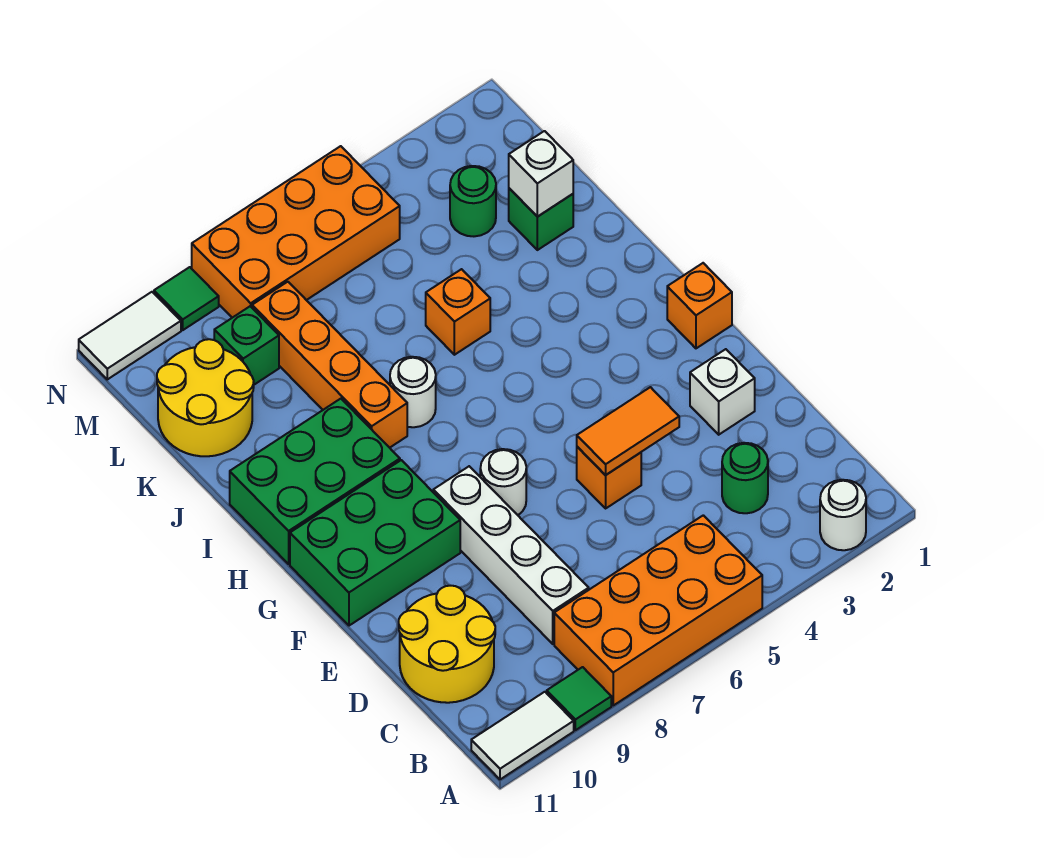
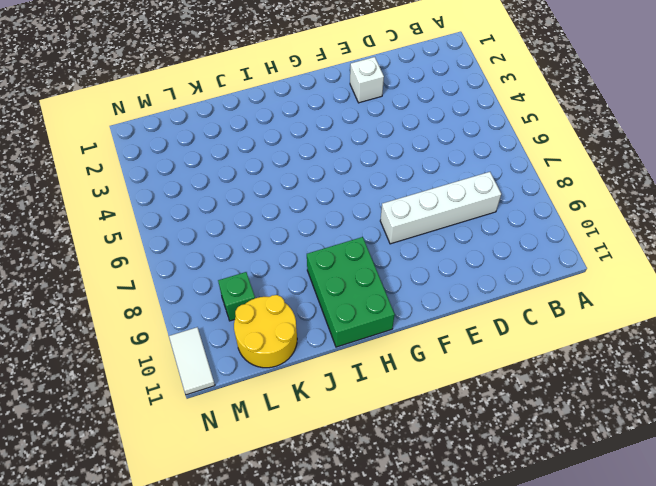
none -> white round brick A2 level 1
none -> orange brick A5:B8 level 1
none -> green tile A9 level 1

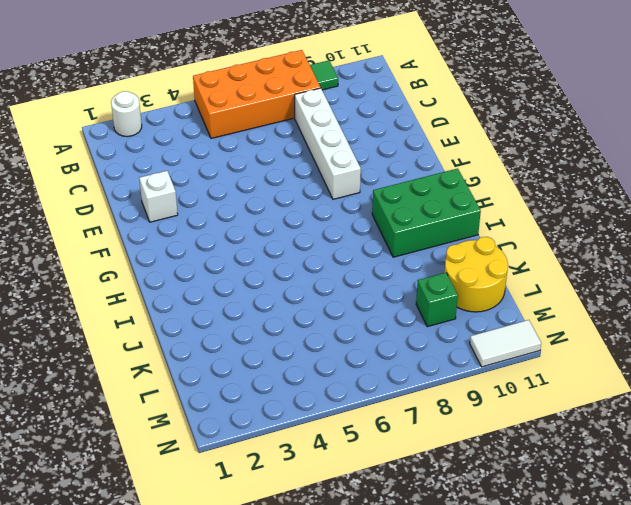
none -> white tile A10:A11 level 1
none -> green round brick C3 level 1
none -> yellow round brick C10:D11 level 1

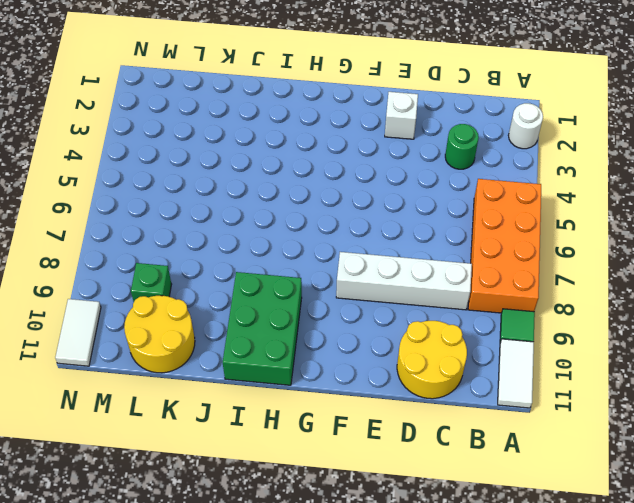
none -> orange brick E5 level 1
none -> white round brick F7 level 1
none -> green brick F9:G11 level 1

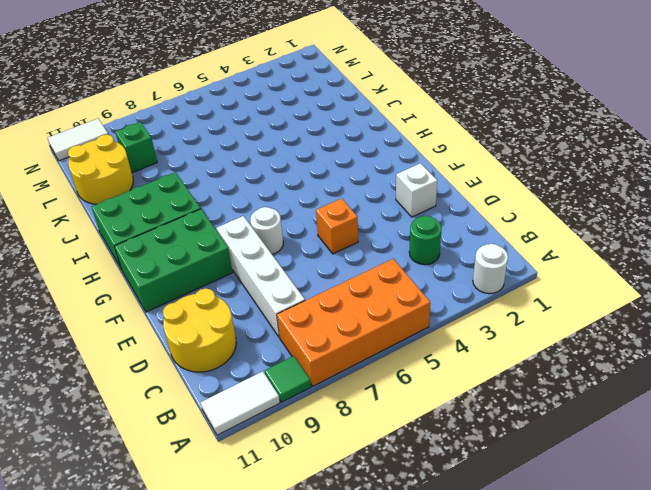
none -> orange brick G1 level 1
none -> white round brick I7 level 1
none -> orange brick I8:L8 level 1

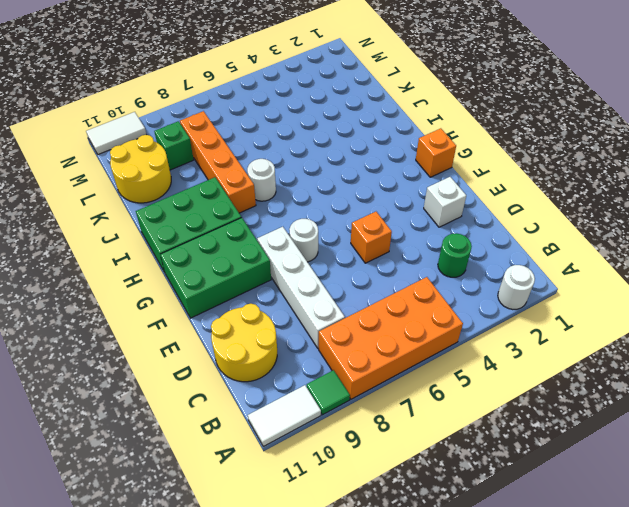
none -> orange brick J5 level 1
none -> green brick K2 level 1
none -> green round brick L3 level 1

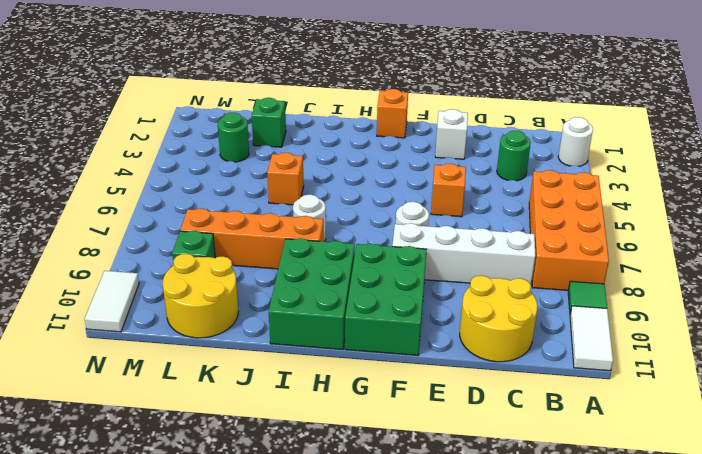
none -> orange brick M5:N8 level 1
none -> green tile N9 level 1
none -> orange tile E4:E5 level 2

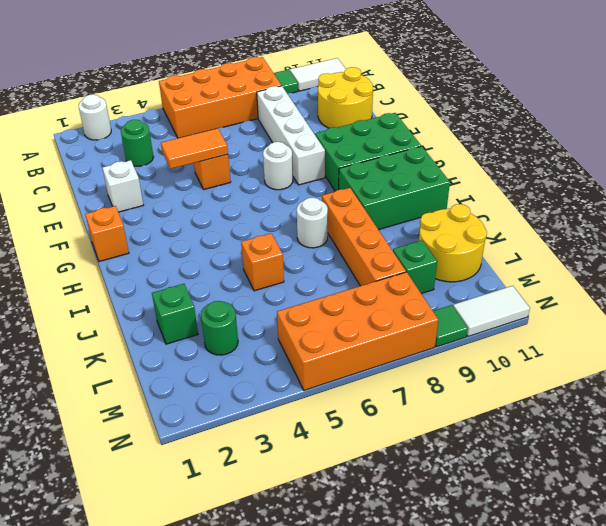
none -> white brick K2 level 2

